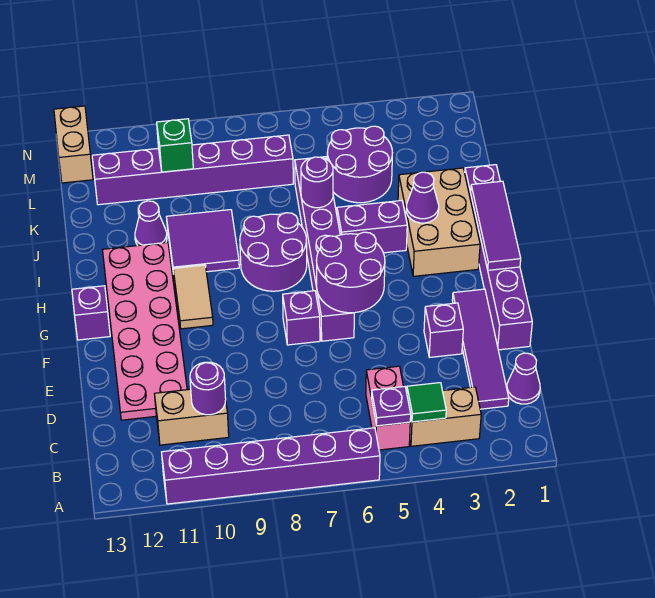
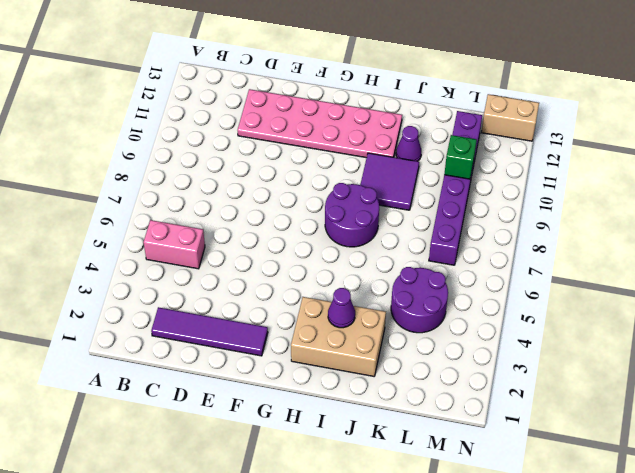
none -> purple brick A6:A11 level 1
none -> tan brick B3:B4 level 1
none -> purple cone C1 level 1

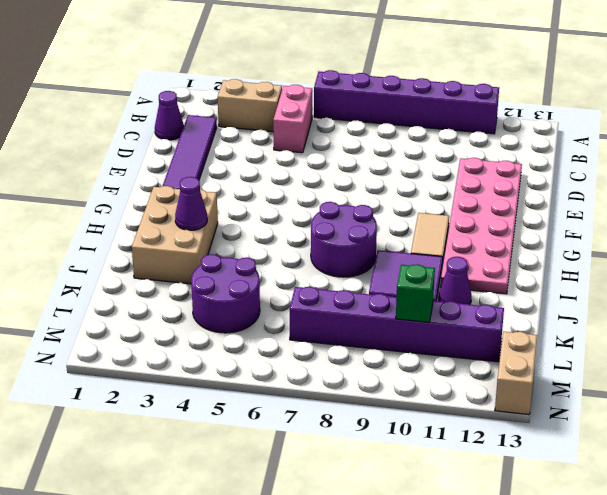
none -> tan brick C10:C11 level 1
none -> purple brick E1:J1 level 1
none -> purple brick E3 level 1

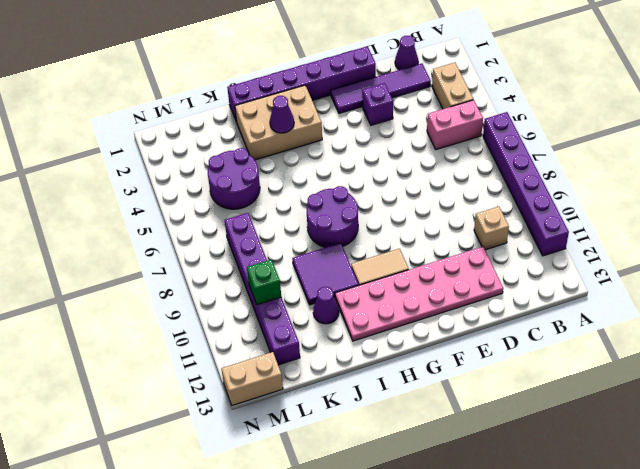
tan brick C10 level 1 -> tan brick C10:C11 level 1
none -> purple brick F6:K6 level 1
none -> purple brick F7 level 1
none -> purple brick G13 level 1

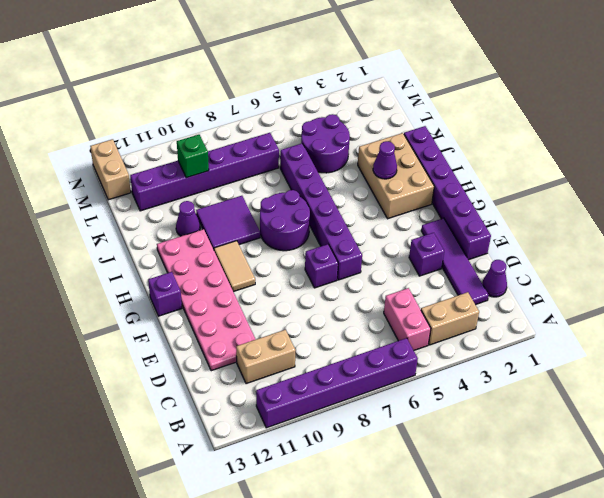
none -> purple brick I4:I5 level 1
none -> green tile B4 level 2
none -> purple plate B5 level 2

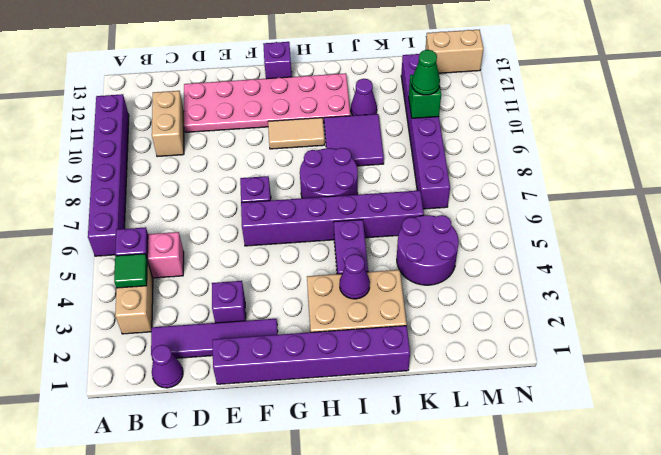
green cone L10 level 3 -> none
none -> purple round brick C10 level 2
none -> purple round brick F5:G6 level 2
none -> purple tile G1:I1 level 2

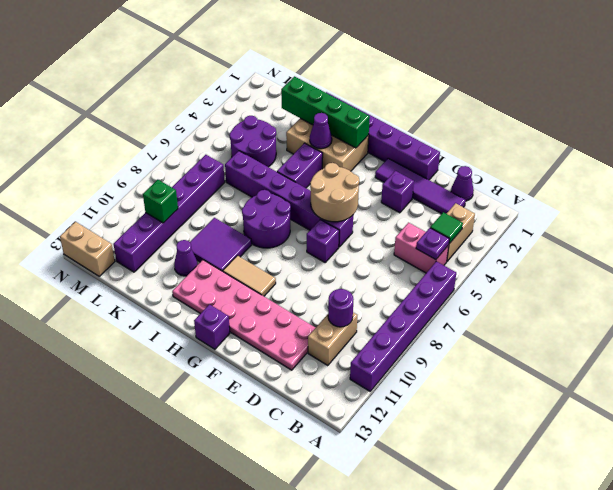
tan round brick F5:G6 level 2 -> purple round brick F5:G6 level 2
green brick H2:K2 level 2 -> none
none -> purple tile G1:I1 level 2
none -> purple round brick J6 level 2

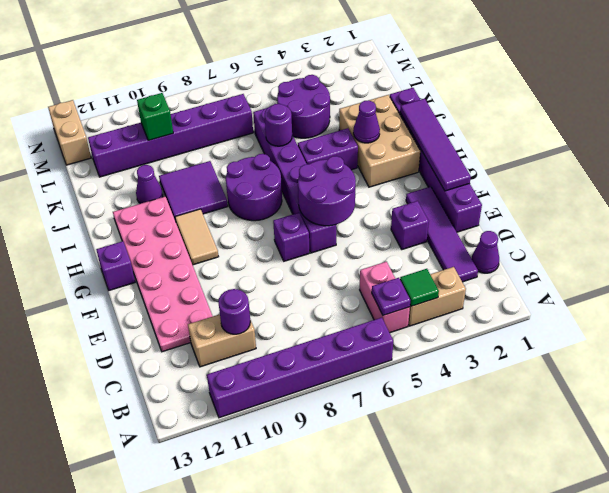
purple tile F1:I1 level 2 -> purple tile G1:I1 level 2

